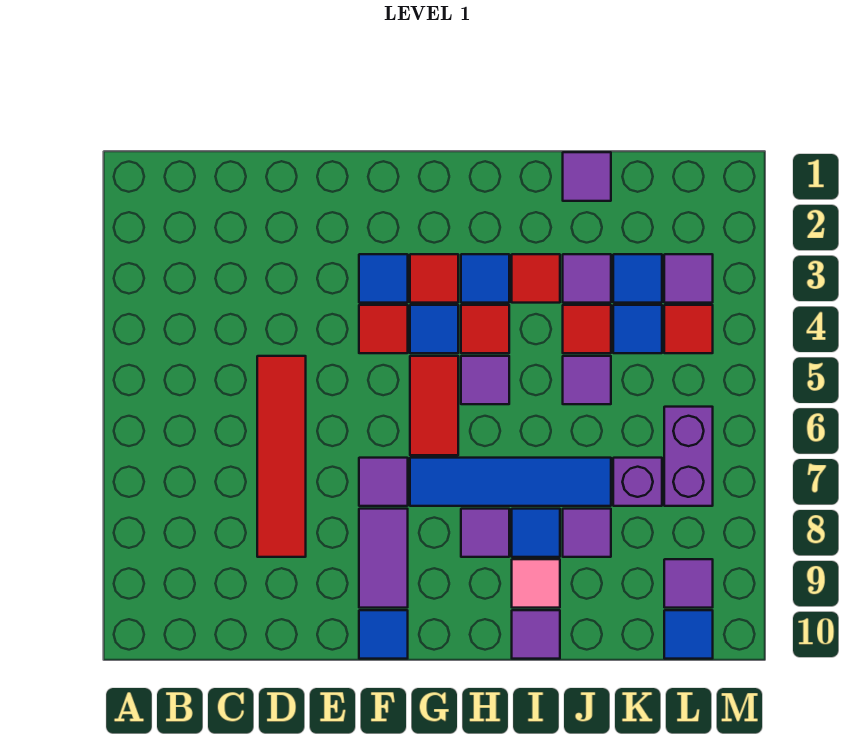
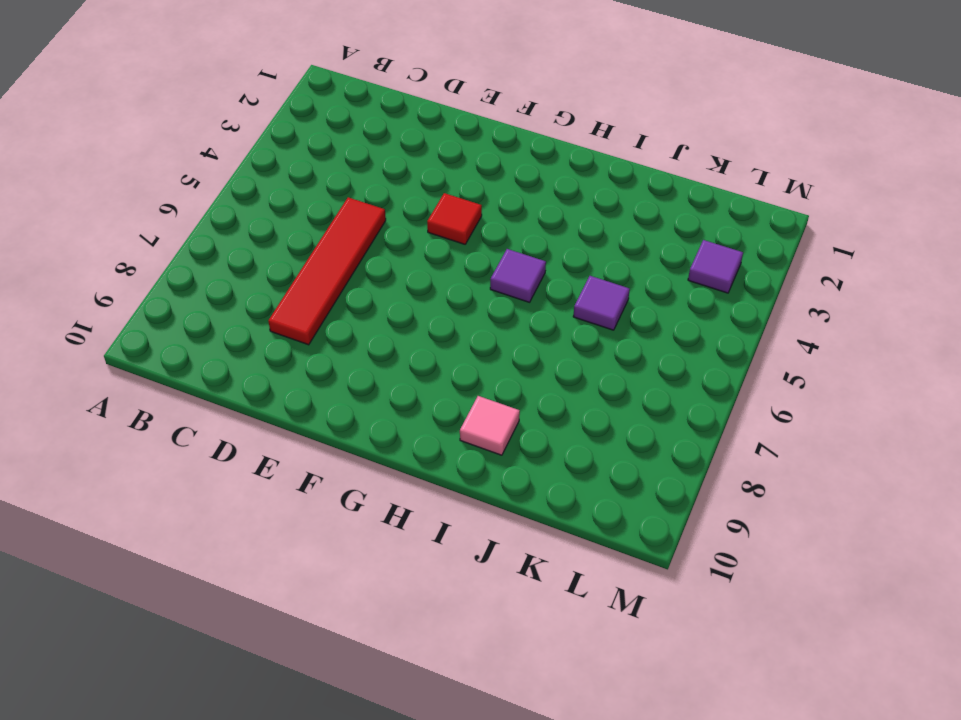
none -> blue tile F3 level 1
none -> purple tile F7 level 1
none -> purple tile F8:F9 level 1
none -> blue tile F10 level 1

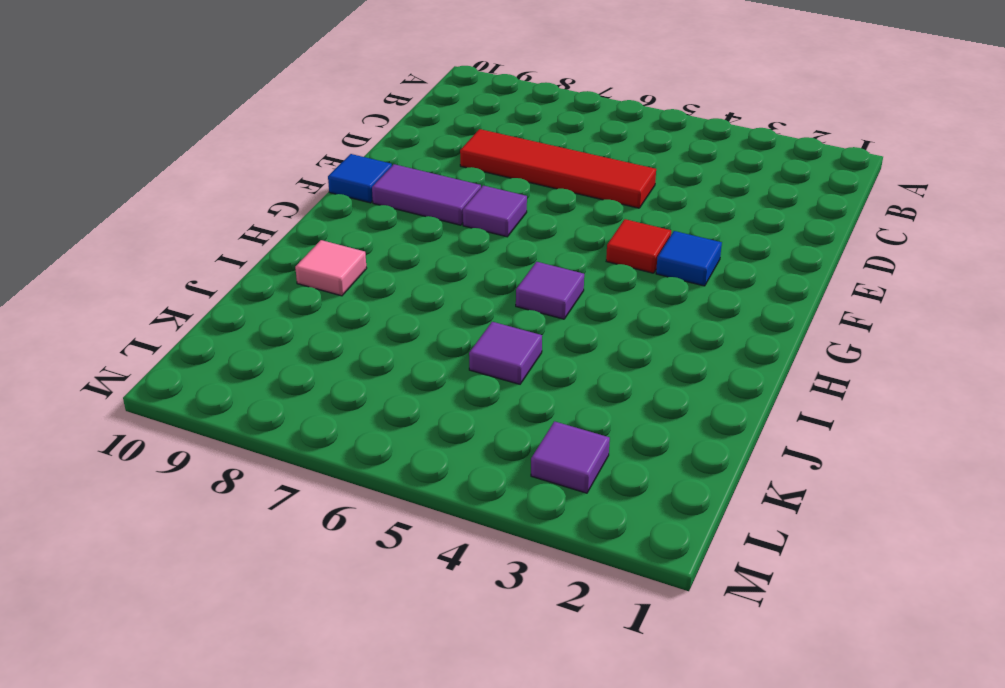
none -> red tile G3 level 1
none -> blue tile G4 level 1
none -> red tile G5:G6 level 1
none -> blue tile G7:J7 level 1

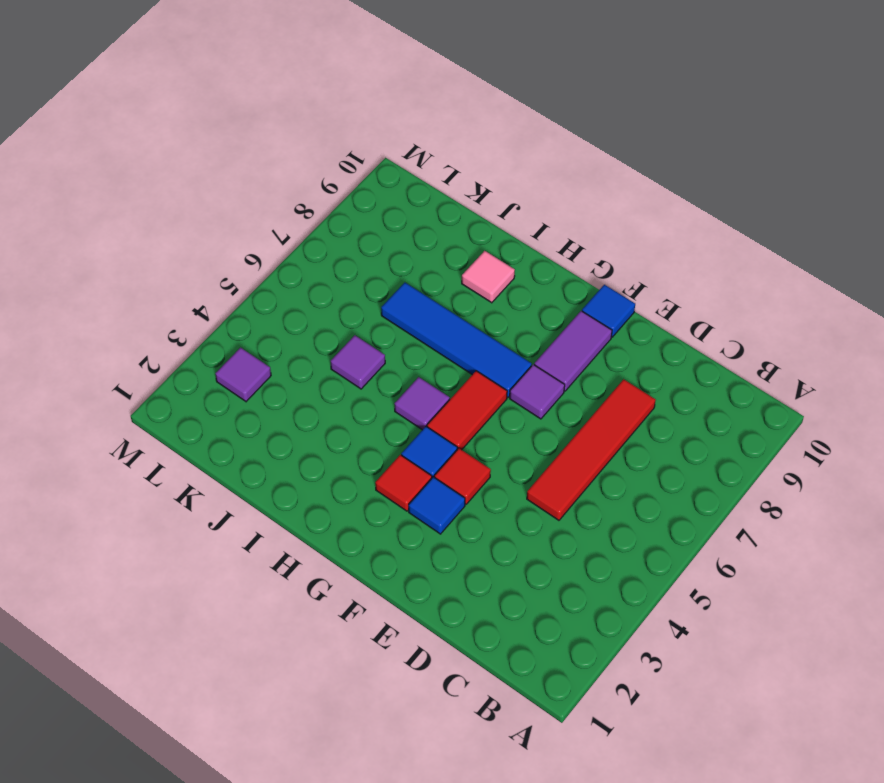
none -> blue tile H3 level 1
none -> red tile H4 level 1
none -> purple tile H8 level 1
none -> red tile I3 level 1

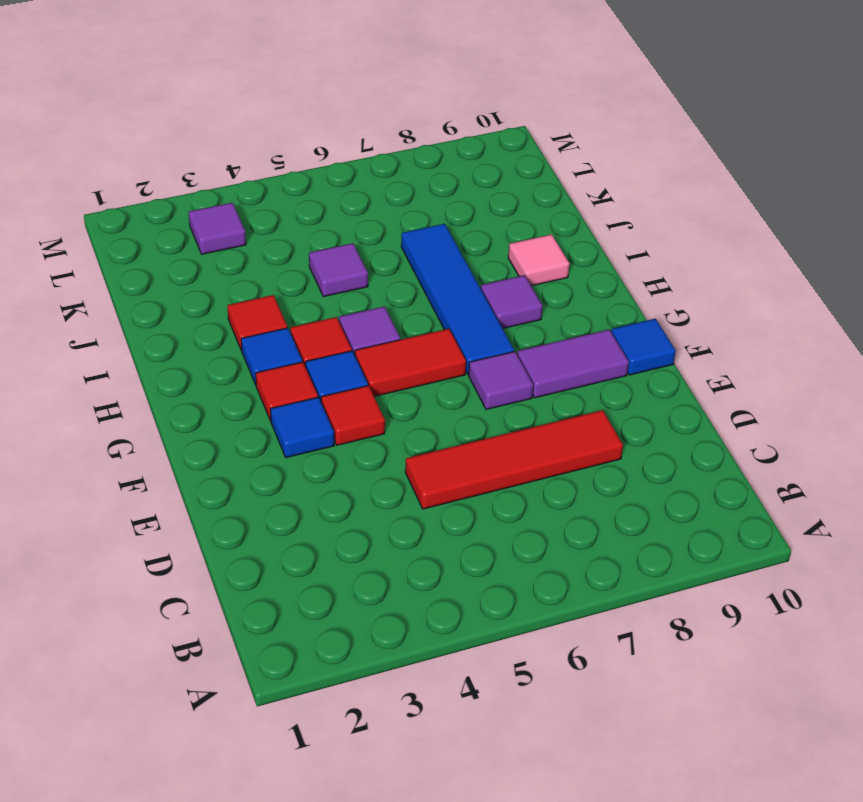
none -> blue tile I8 level 1
none -> purple tile I10 level 1
none -> purple tile J1 level 1
none -> purple tile J3 level 1

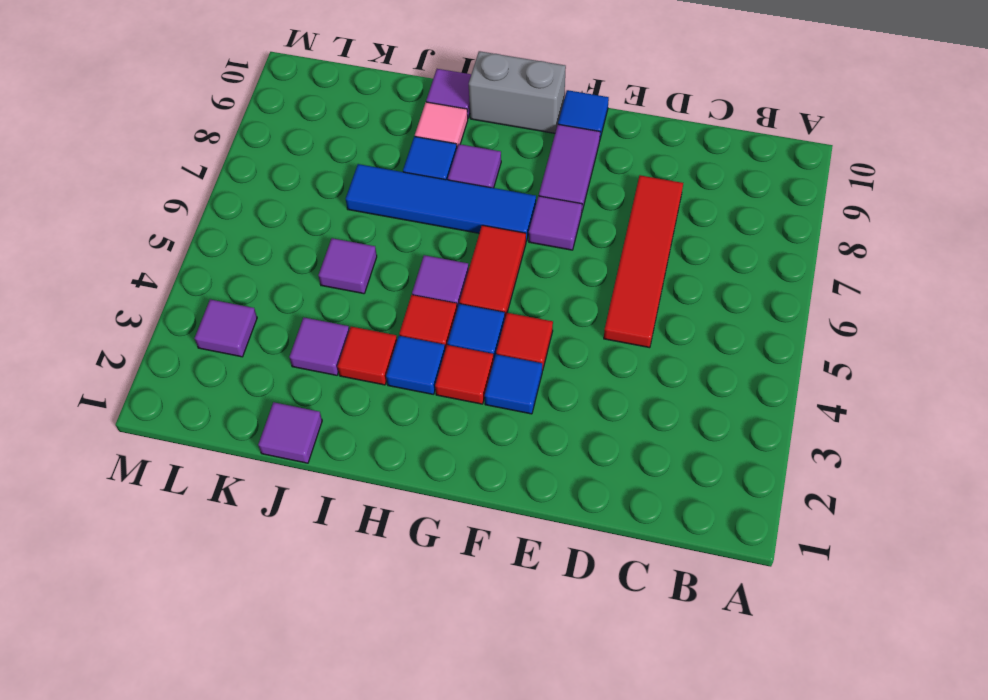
grey brick G10:H10 level 1 -> none
none -> red tile J4 level 1
none -> purple tile J8 level 1
none -> blue tile K3 level 1
none -> blue tile K4 level 1

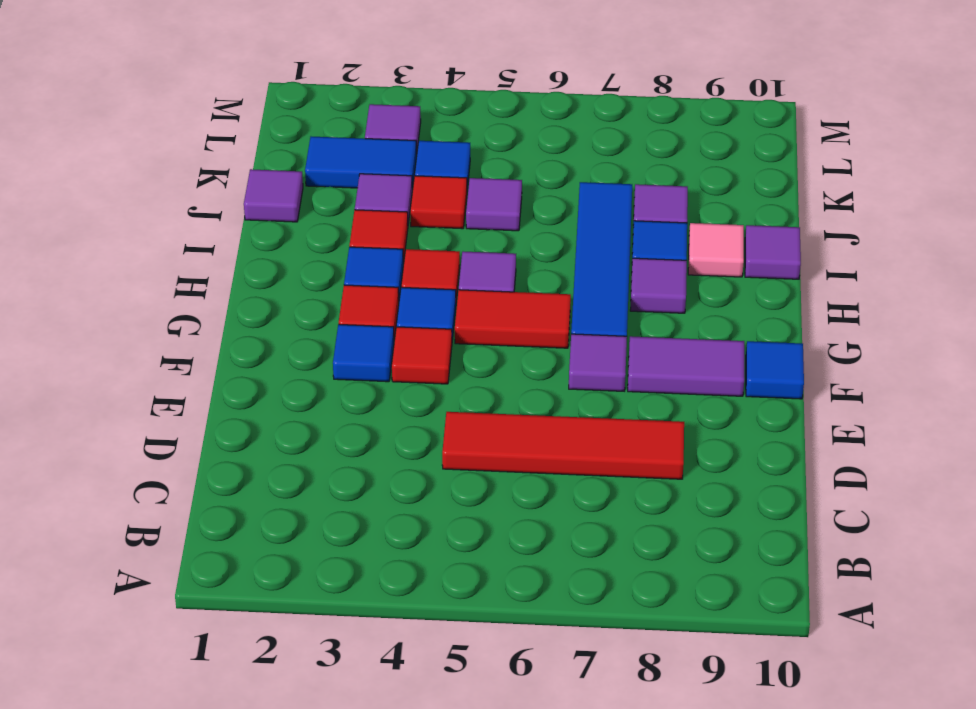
blue tile K2:K3 level 1 -> blue tile K3 level 1
none -> purple brick K7 level 1
none -> red tile L4 level 1
none -> purple brick L6:L7 level 1
none -> purple tile L9 level 1

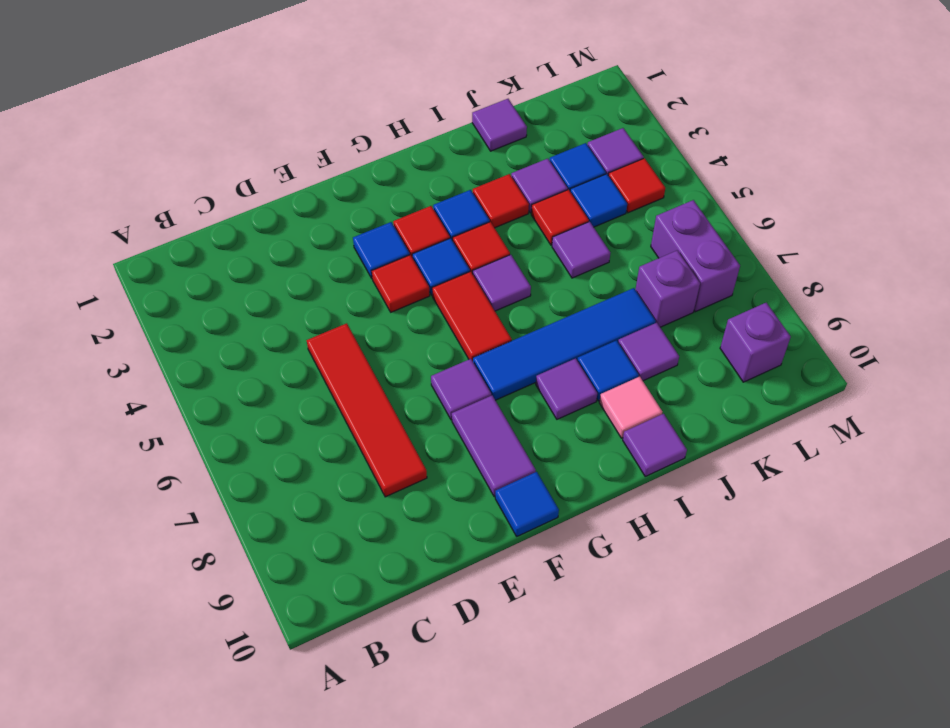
purple brick L9 level 1 -> purple tile L9 level 1
none -> blue tile L10 level 1

